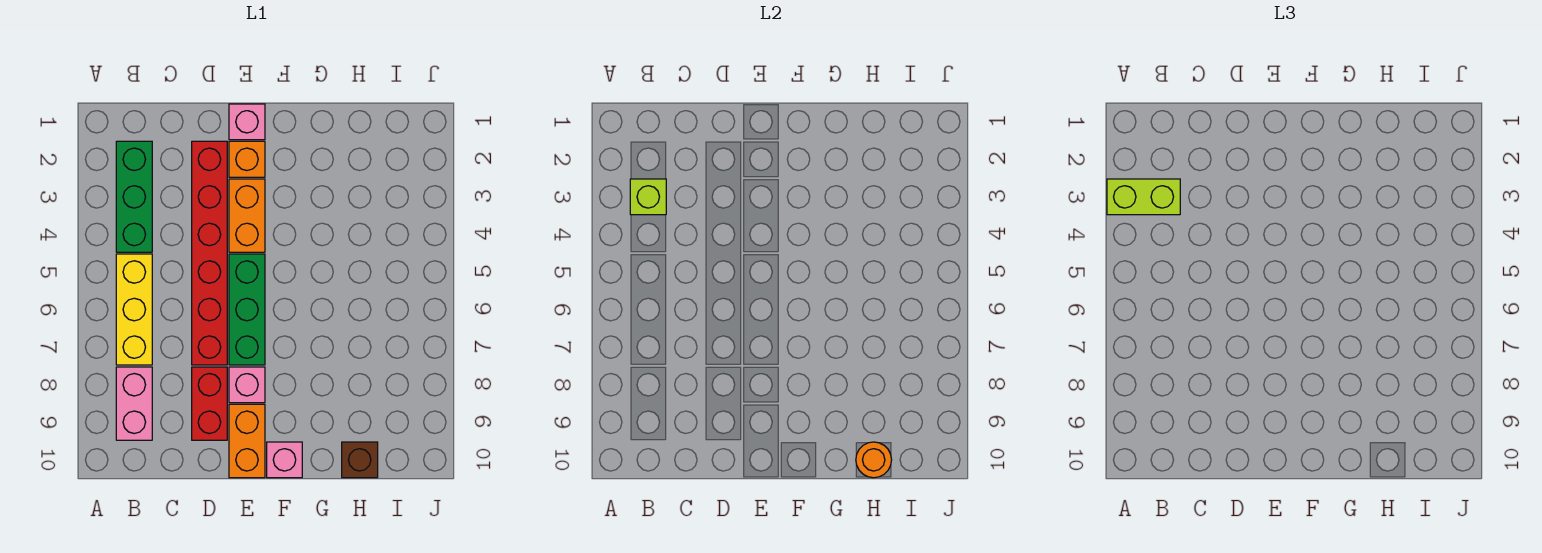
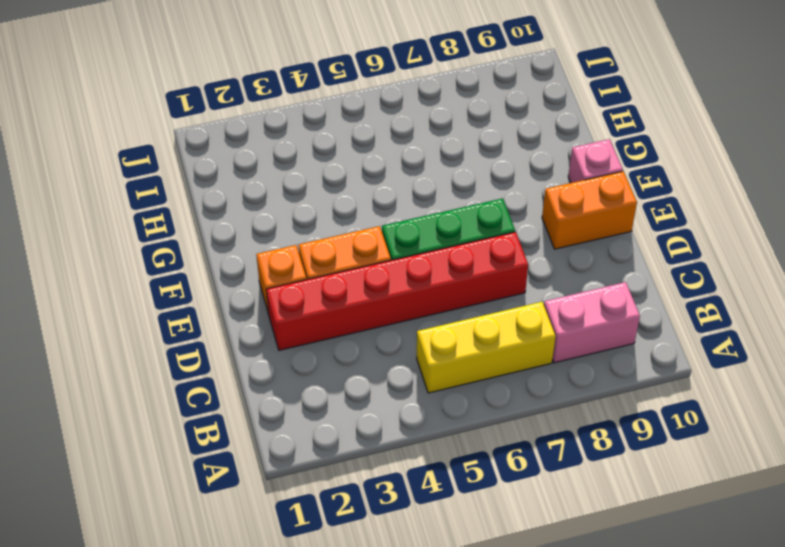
none -> green brick B2:B4 level 1
none -> red brick D8:D9 level 1
none -> pink brick E1 level 1

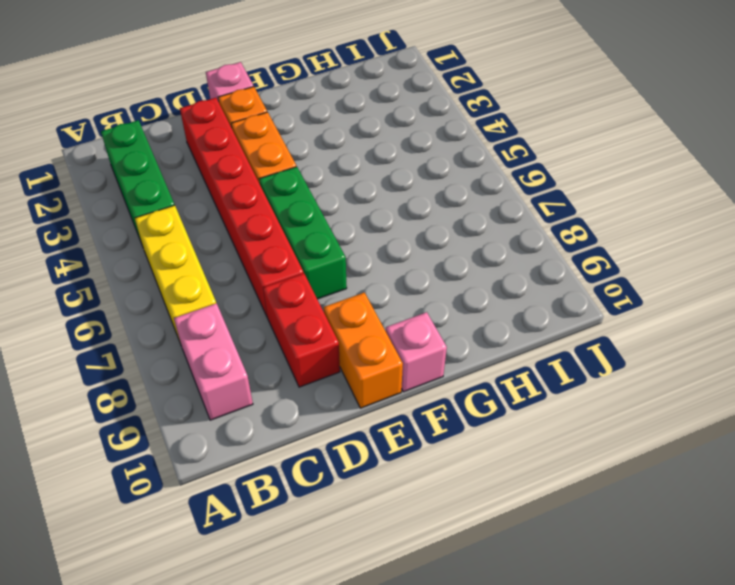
none -> pink brick E8 level 1
none -> brown brick H10 level 1
none -> lime brick B3 level 2

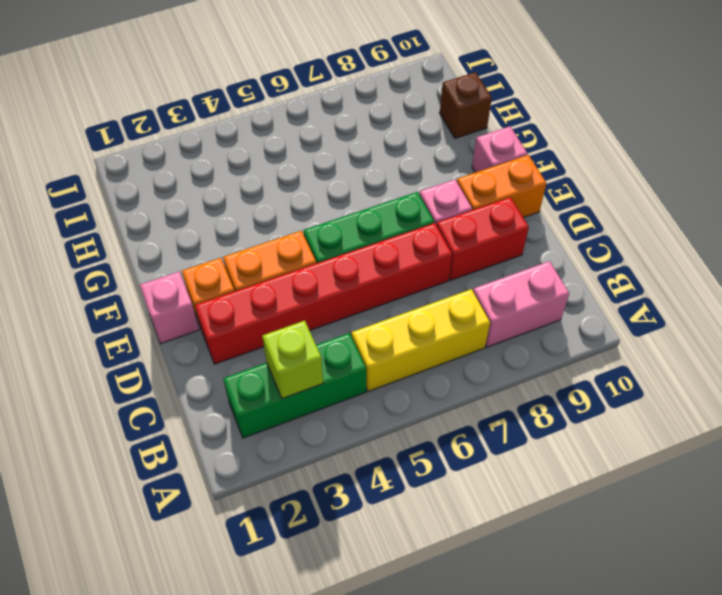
none -> orange round brick H10 level 2
none -> lime brick A3:B3 level 3

